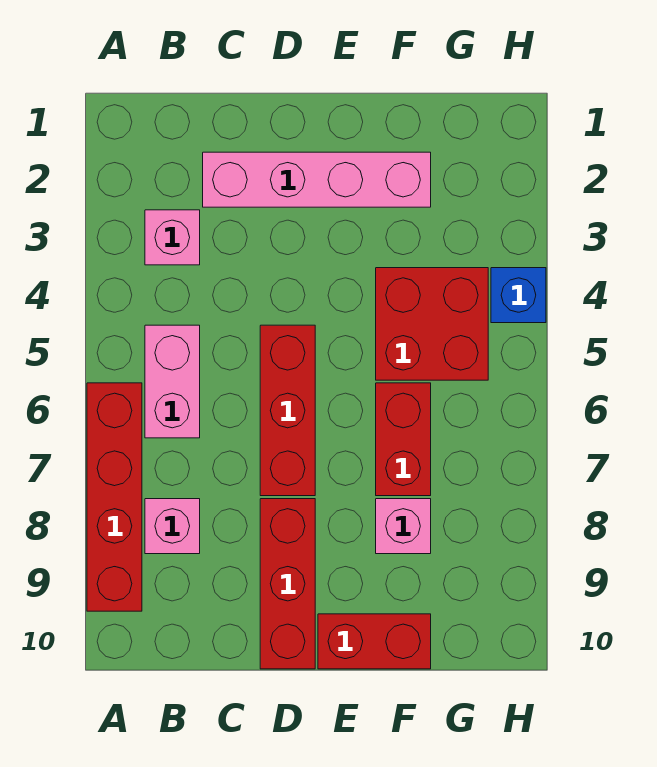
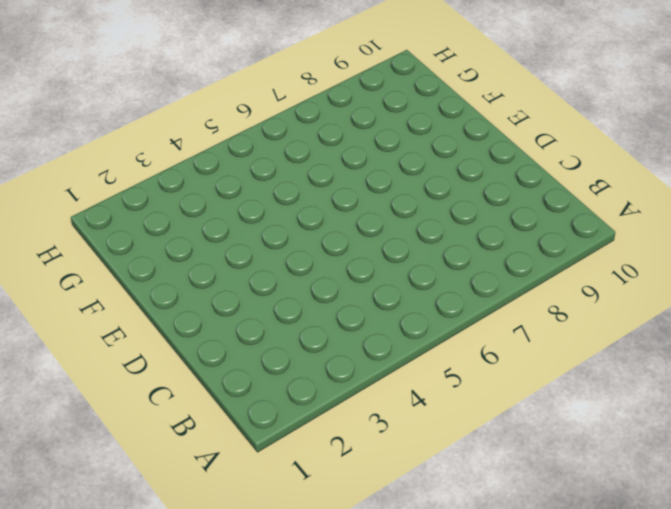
none -> red brick A6:A9 level 1
none -> pink brick B3 level 1
none -> pink brick B5:B6 level 1

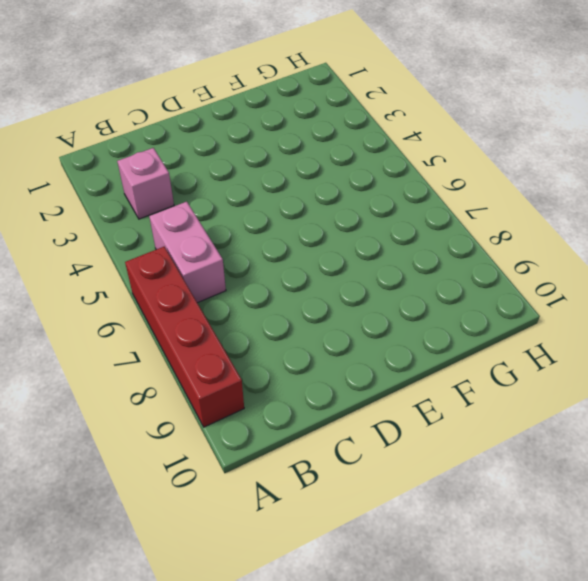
none -> pink brick B8 level 1
none -> pink brick C2:F2 level 1
none -> red brick D5:D7 level 1

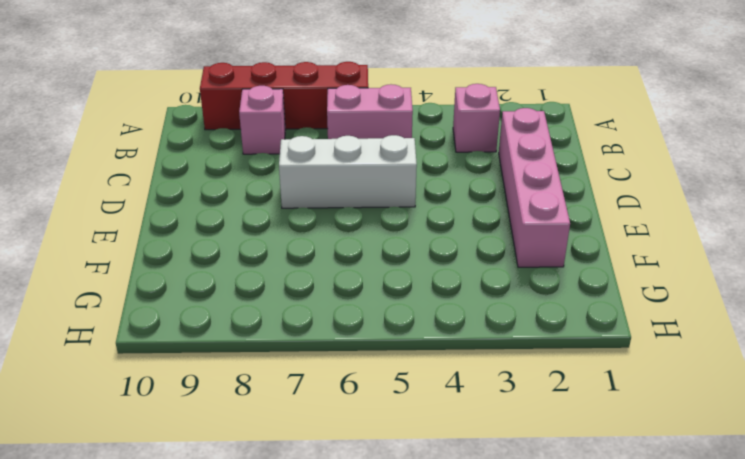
white brick D5:D7 level 1 -> red brick D5:D7 level 1
none -> red brick D8:D10 level 1
none -> red brick E10:F10 level 1
none -> red brick F4:G5 level 1

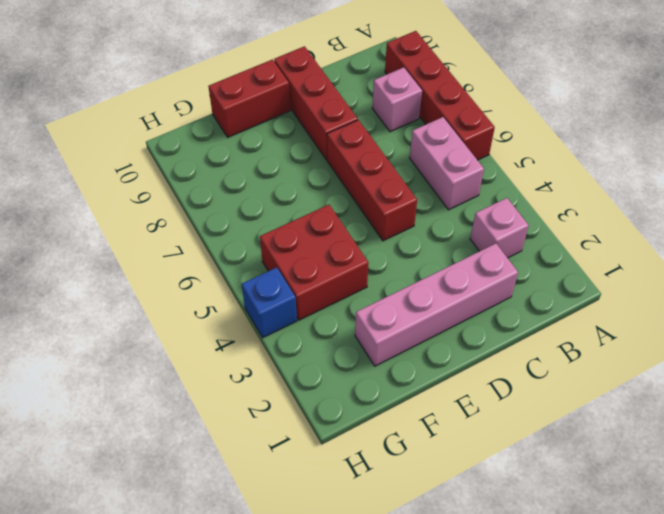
none -> red brick F6:F7 level 1
none -> pink brick F8 level 1

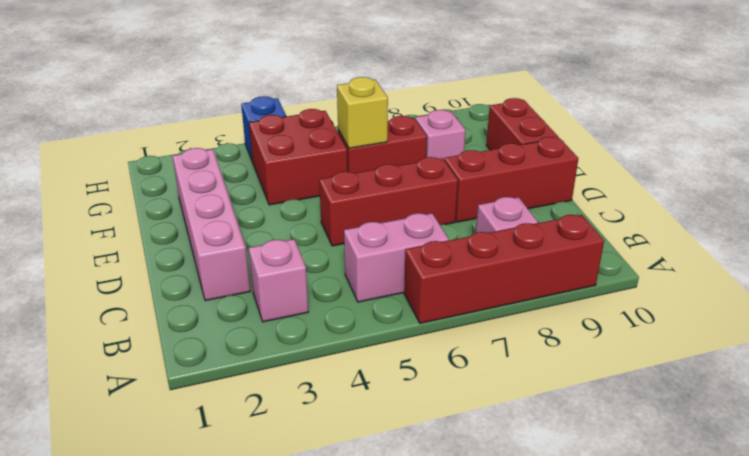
yellow brick F6 level 2 -> none

